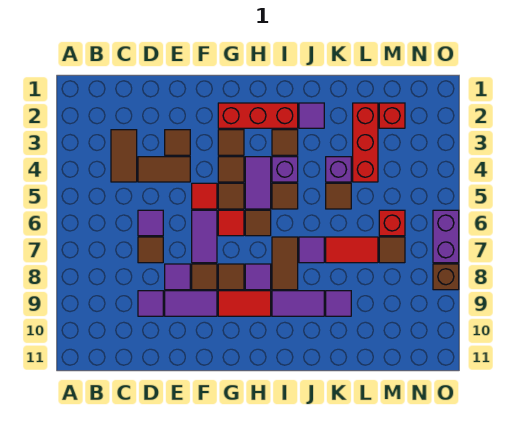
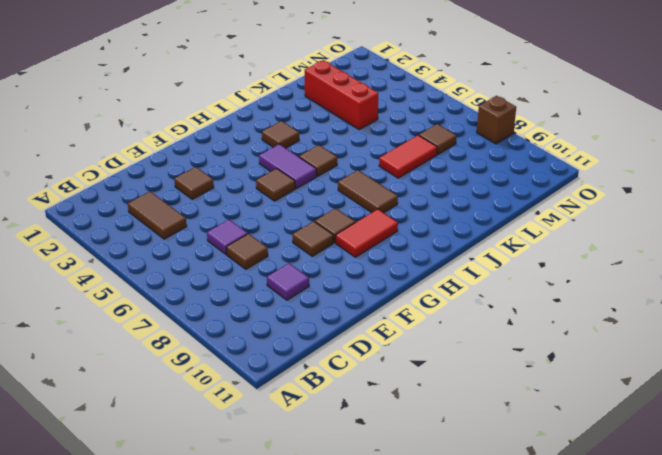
none -> brown tile D4:E4 level 1
none -> purple tile E8 level 1
none -> purple tile E9:F9 level 1
none -> red tile F5 level 1

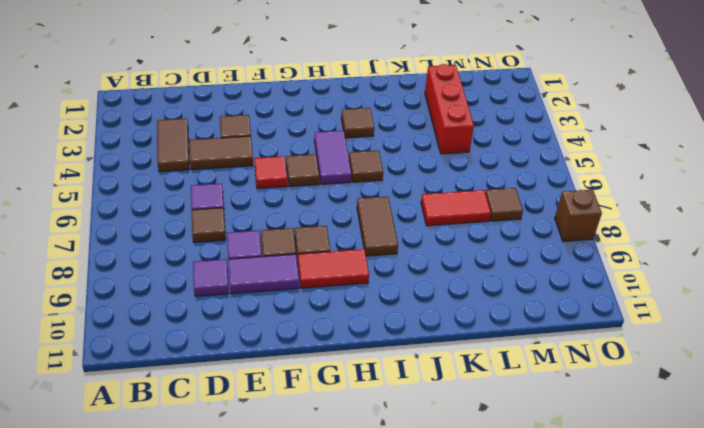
none -> purple tile F6:F7 level 1
none -> red brick G2:I2 level 1
none -> brown tile G3 level 1
none -> brown tile G4 level 1

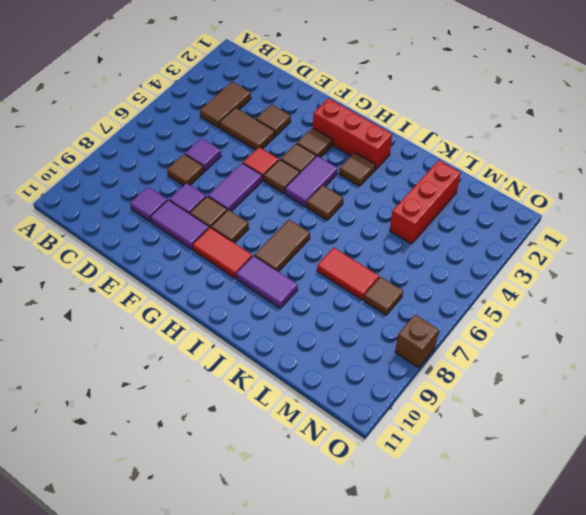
none -> red tile G6 level 1
none -> brown tile H6 level 1
none -> purple tile H8 level 1
none -> purple brick I4 level 1

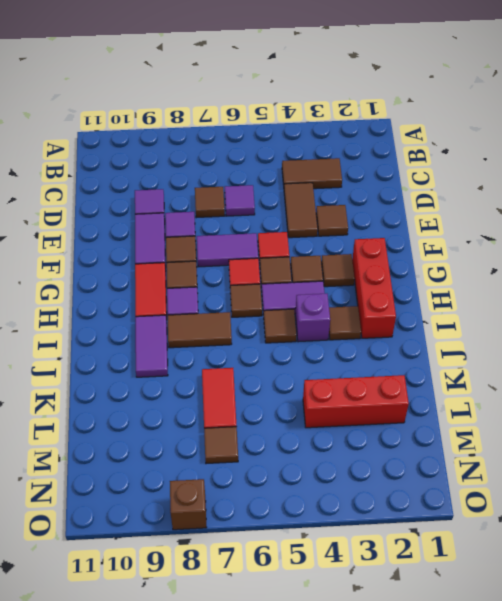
none -> purple tile J2 level 1
none -> purple tile J7 level 1
none -> purple brick K4 level 1
none -> brown tile K5 level 1

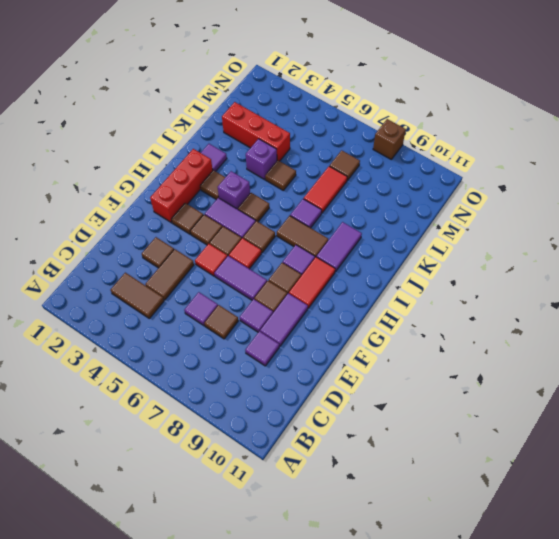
none -> purple tile K9 level 1
none -> red brick M2 level 1
none -> red brick M6 level 1
none -> purple brick O6:O7 level 1

